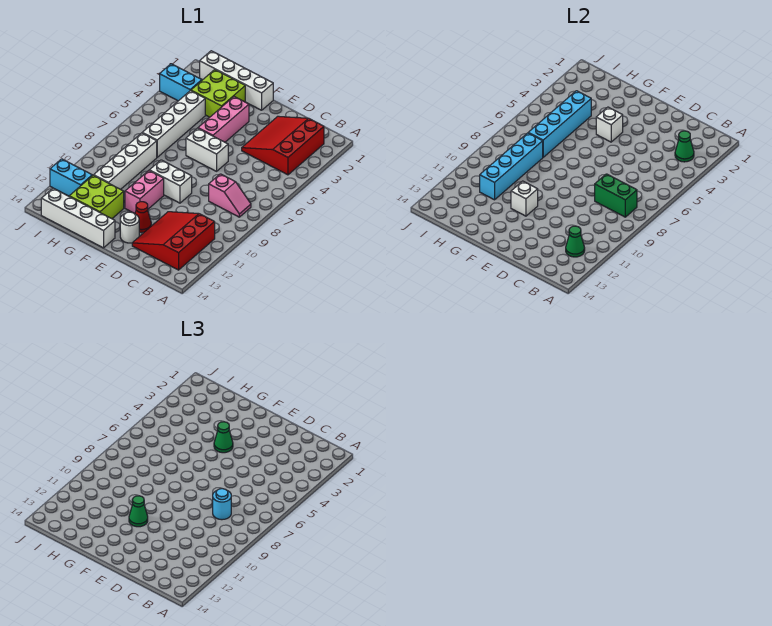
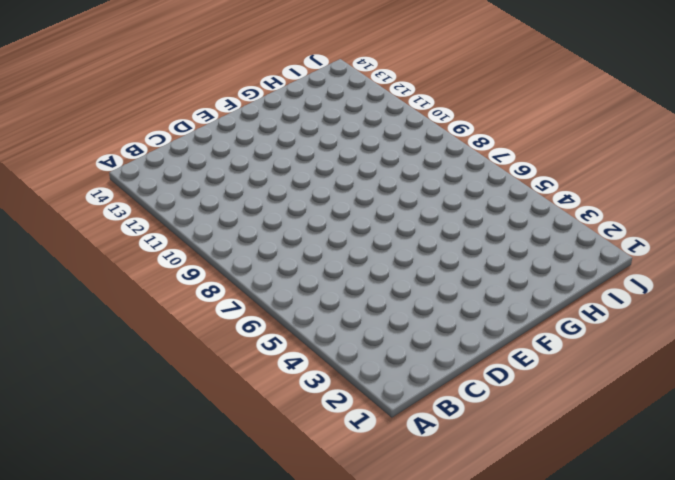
none -> red slope B2:D4 level 1 top B
none -> pink slope B8:C8 level 1 top C
none -> red slope B11:D13 level 1 top B

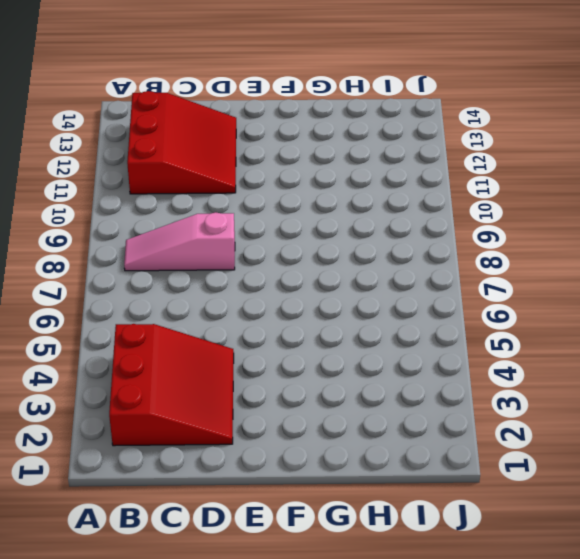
pink slope B8:D8 level 1 top D -> pink slope B8:C8 level 1 top C
none -> white brick E6:F6 level 1
none -> white brick E9:F9 level 1
none -> red cone E12 level 1

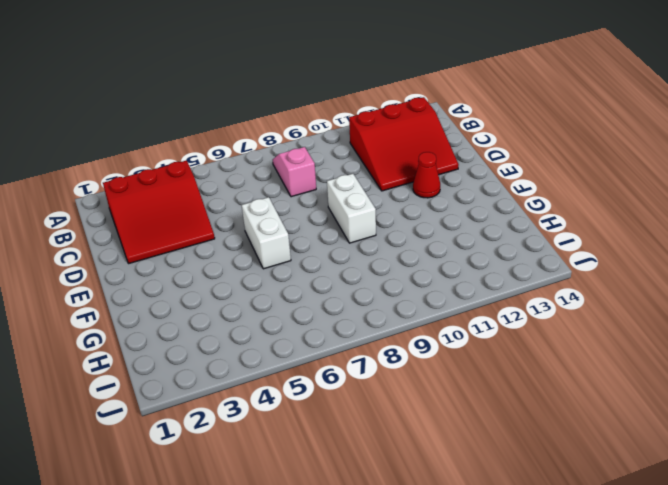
none -> white round brick E13 level 1
none -> white brick F1:I1 level 1
none -> pink brick F3:F5 level 1

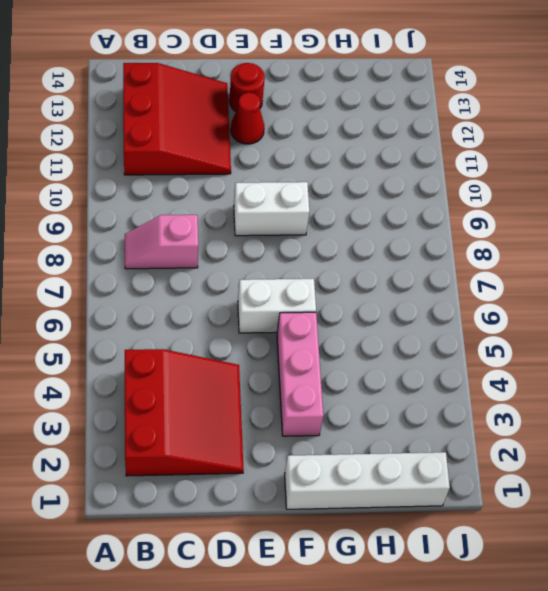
red round brick E13 level 1 -> white round brick E13 level 1
none -> pink brick F10:F11 level 1
none -> white brick F14:I14 level 1
none -> lime brick G2:H3 level 1

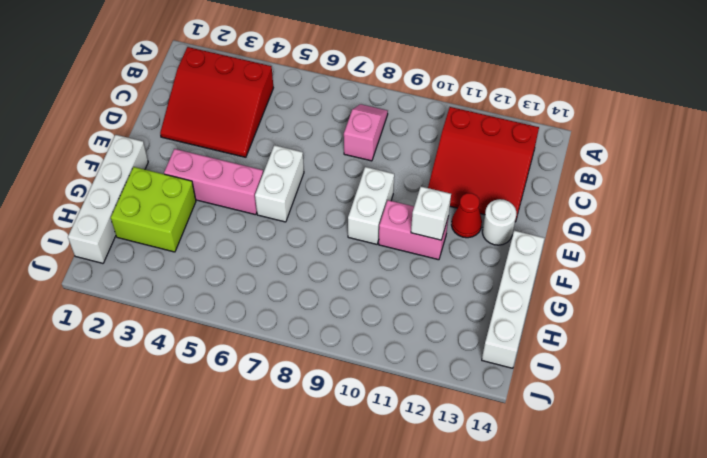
none -> lime brick G12:H13 level 1
none -> white brick H4:H7 level 1
none -> white brick H8:H11 level 1

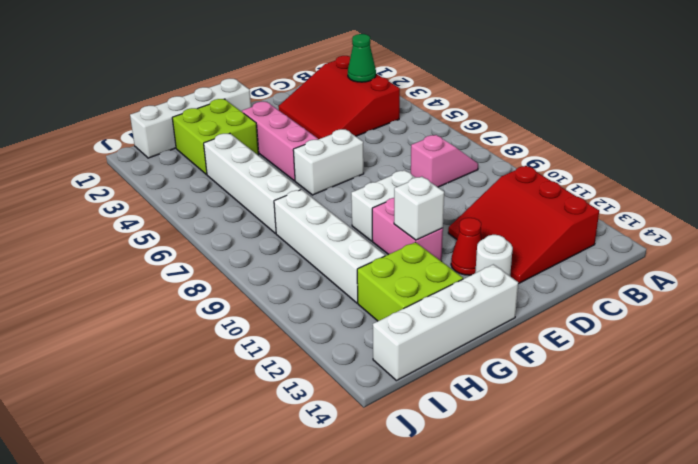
none -> cyan brick I3:J3 level 1
none -> cyan brick I12:J12 level 1
none -> green brick B8:C8 level 2

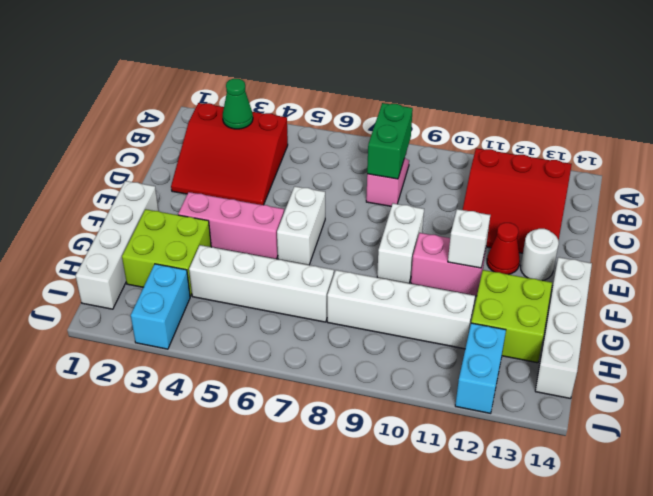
none -> green cone B12 level 2
none -> white brick F4 level 2
none -> cyan brick H4:H7 level 2

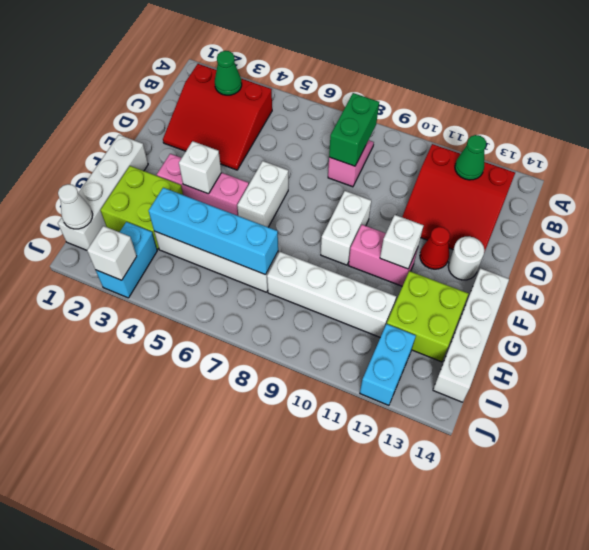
white cone I1 level 2 -> none
white brick J3 level 2 -> none
none -> cyan brick H8:H11 level 2
none -> cyan round brick C8 level 3
none -> green cone F4 level 3

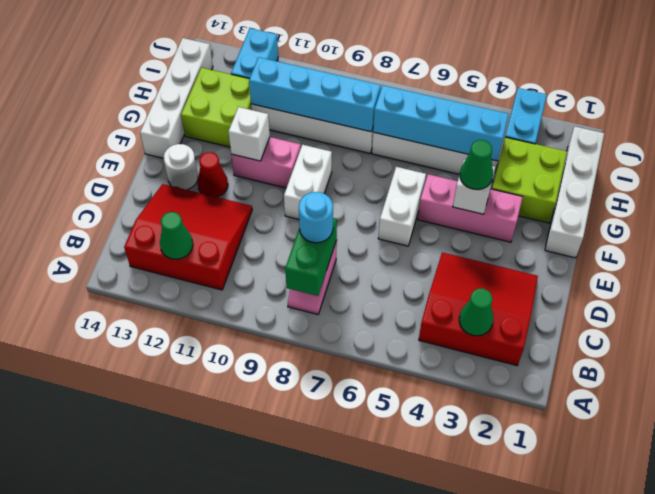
none -> green cone F11 level 3

